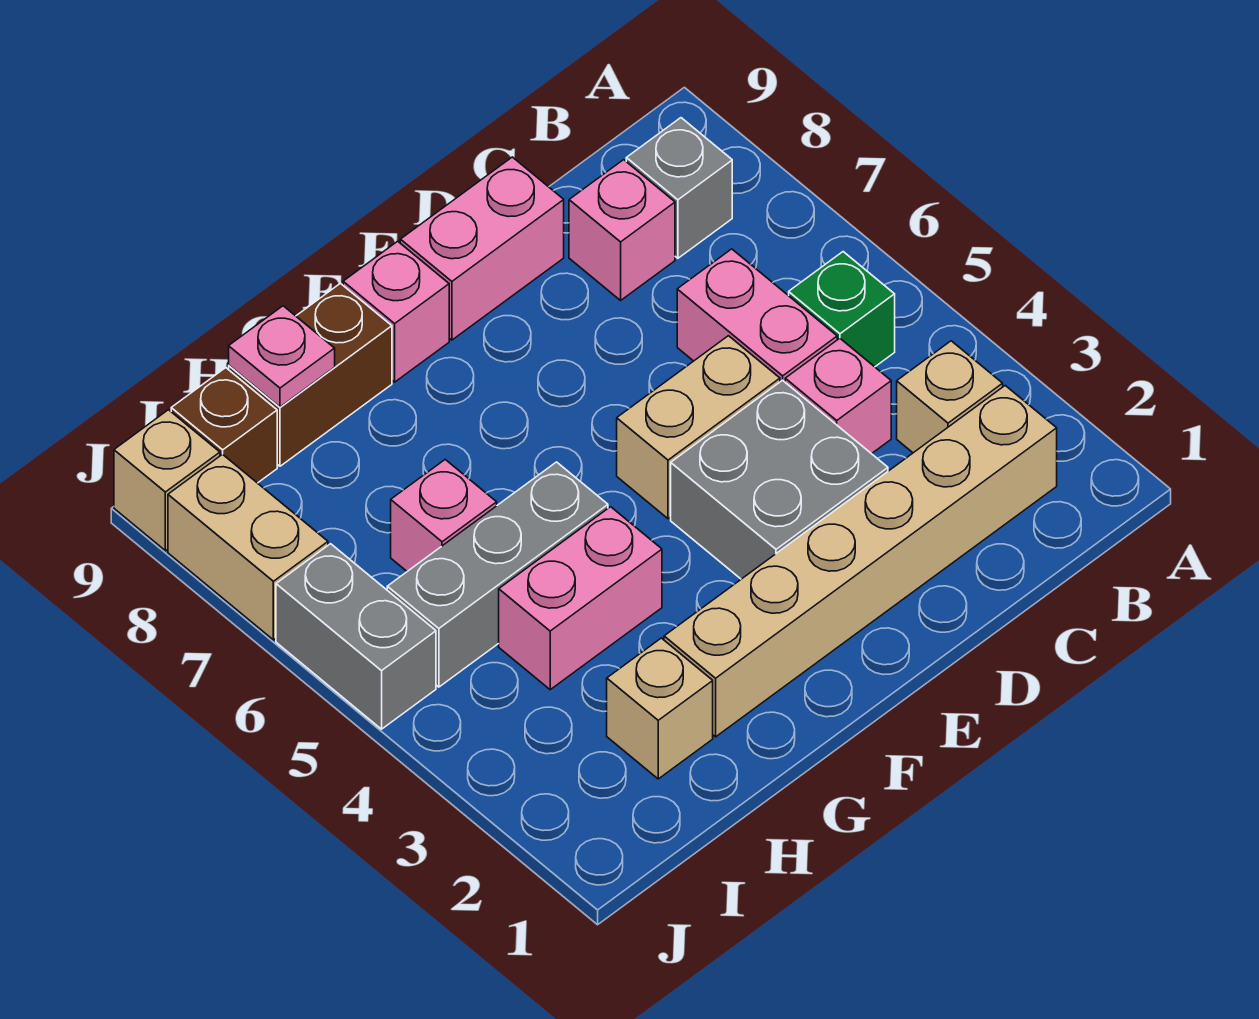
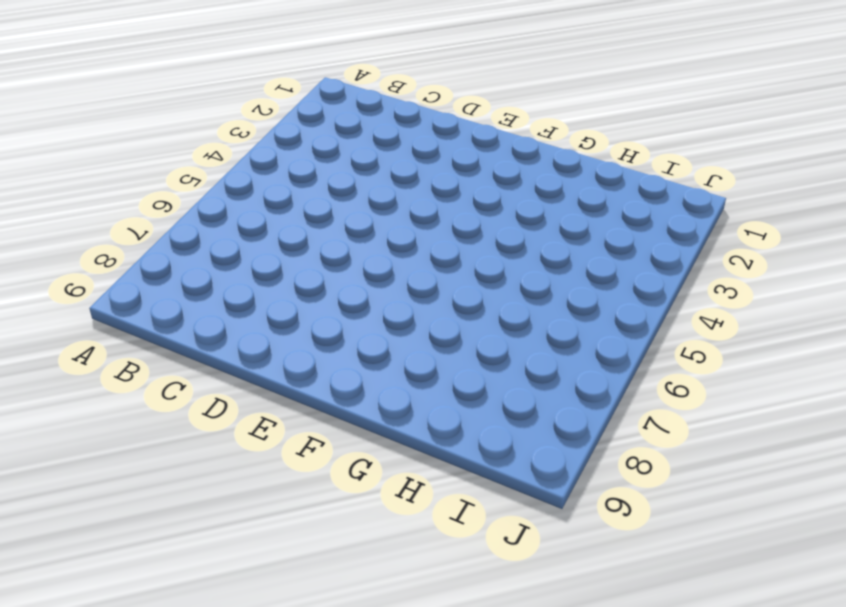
none -> tan brick B2:G2 level 1
none -> tan brick B3 level 1
none -> green brick B5 level 1

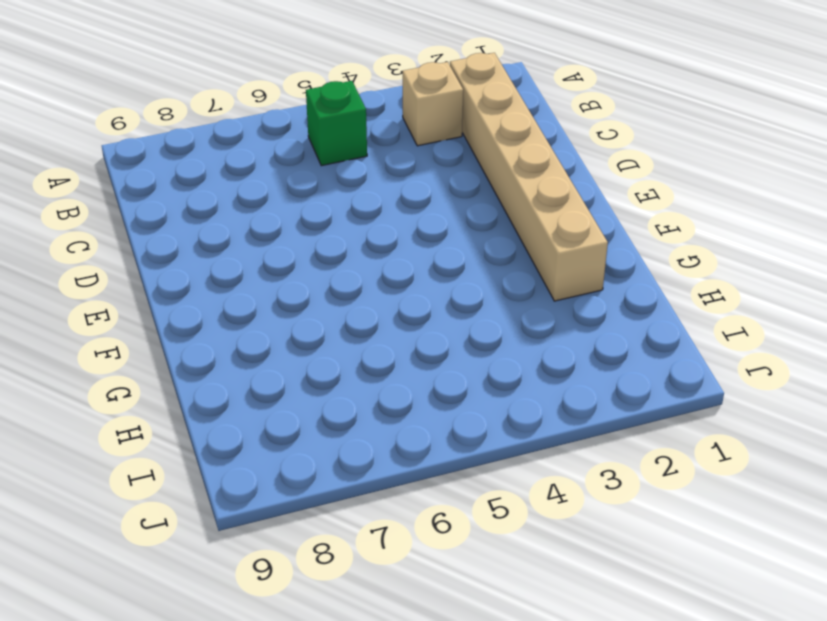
none -> grey brick B8 level 1
none -> pink brick C4 level 1
none -> pink brick C5:C6 level 1

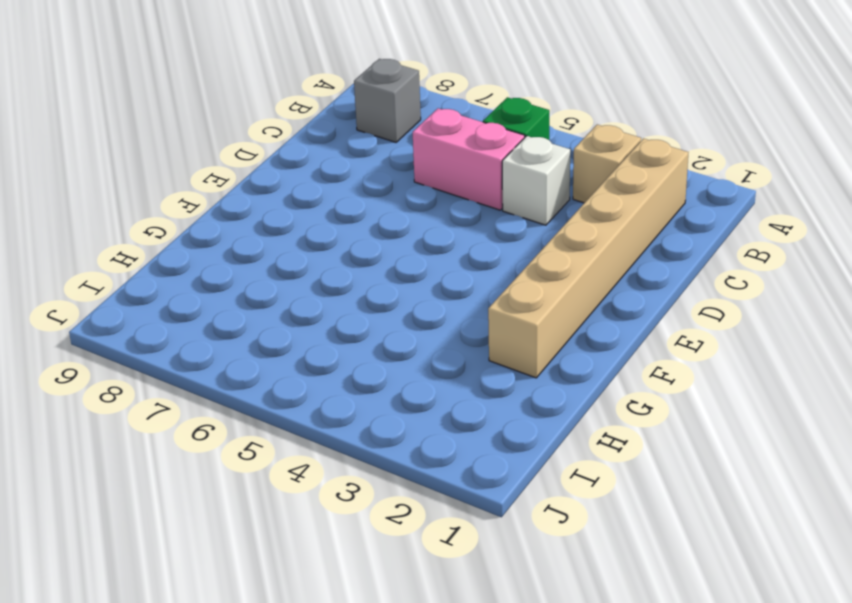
white brick C4 level 1 -> pink brick C4 level 1
none -> pink brick C8 level 1
none -> grey brick D3:E4 level 1
none -> tan brick D5:E5 level 1

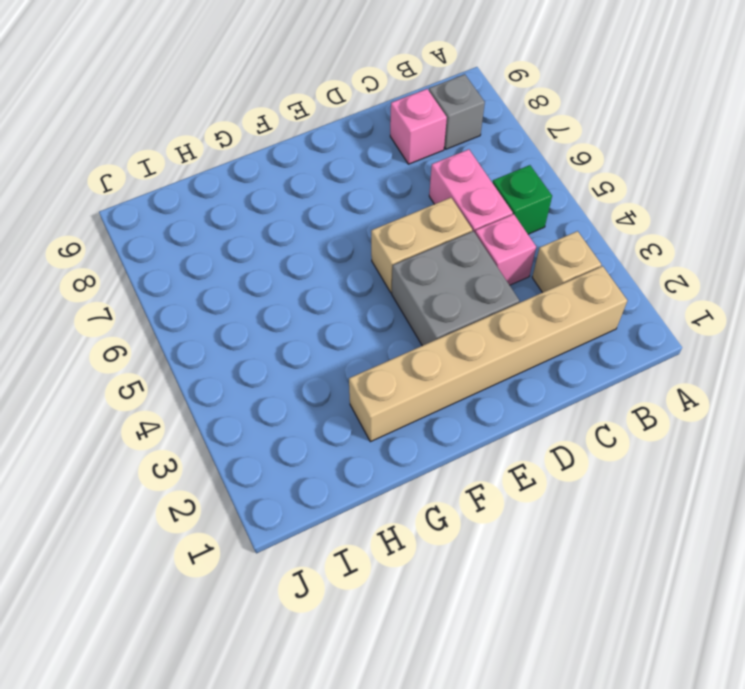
none -> pink brick D9:E9 level 1
none -> pink brick F9 level 1
none -> pink brick G4:H4 level 1

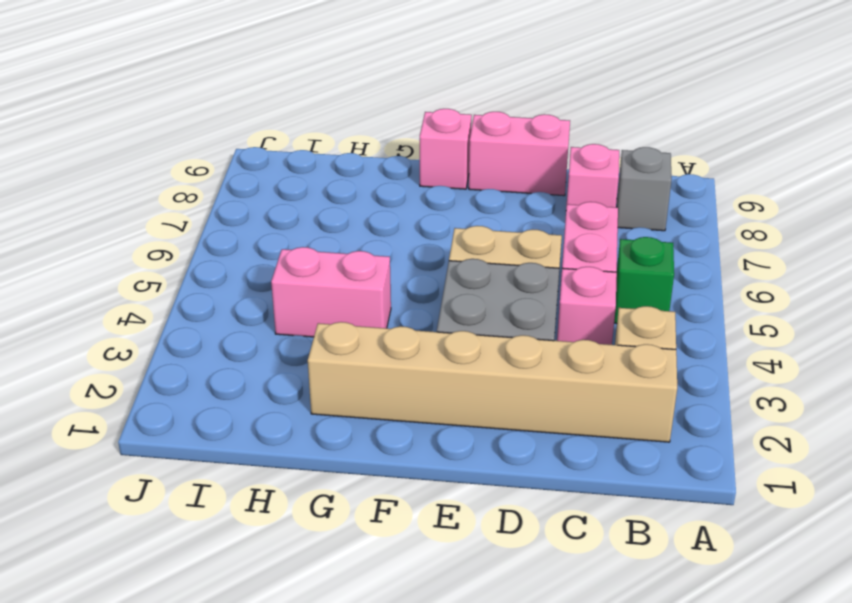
none -> grey brick G5:I5 level 1
none -> brown brick G9:H9 level 1
none -> tan brick H2 level 1

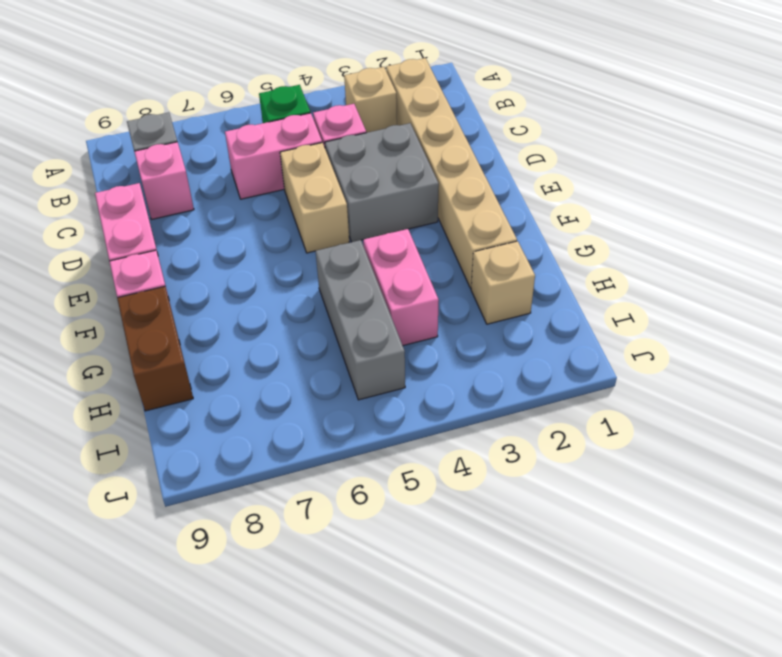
none -> pink brick H6 level 1
none -> brown brick I9 level 1
none -> grey brick J5:J6 level 1

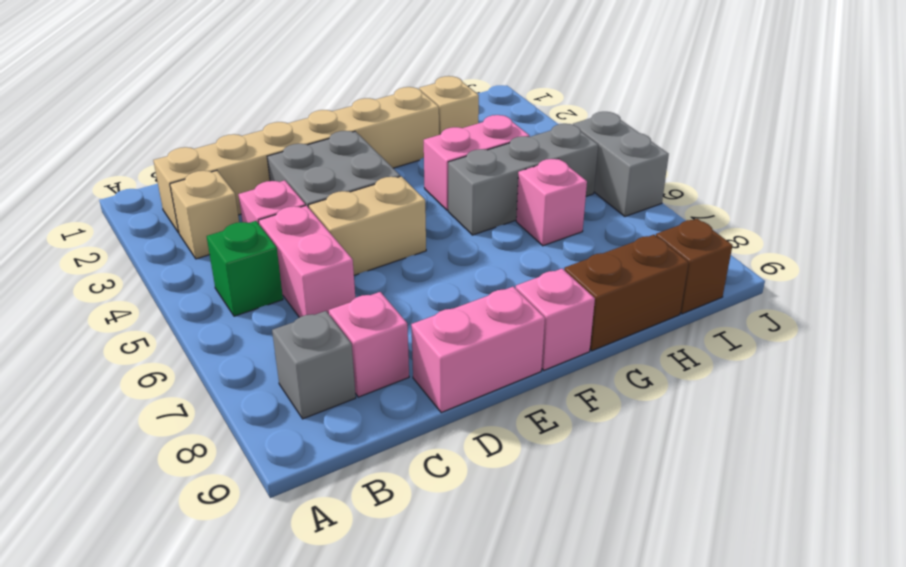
none -> tan brick J7:J8 level 1
none -> tan brick J9 level 1
none -> pink plate H9 level 2

